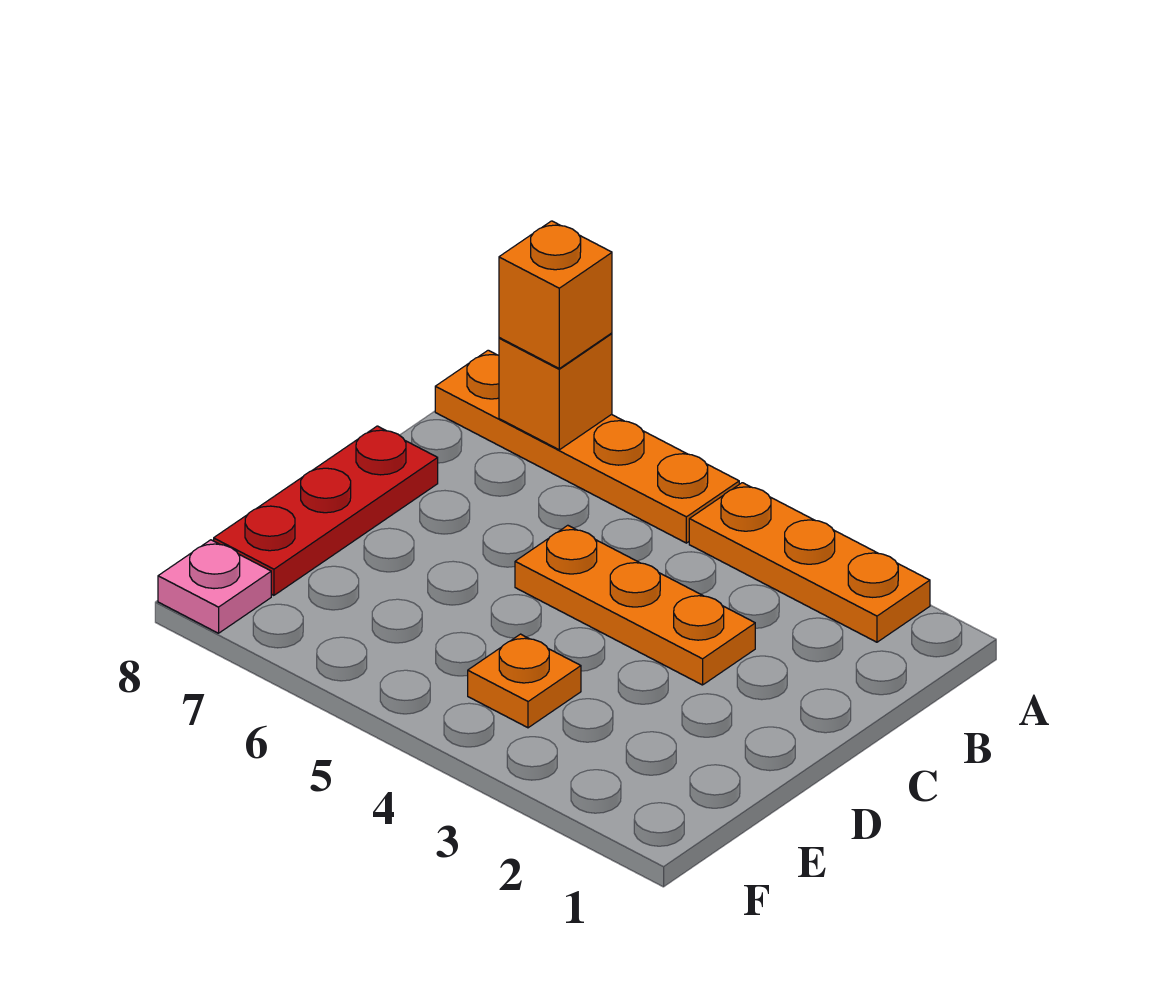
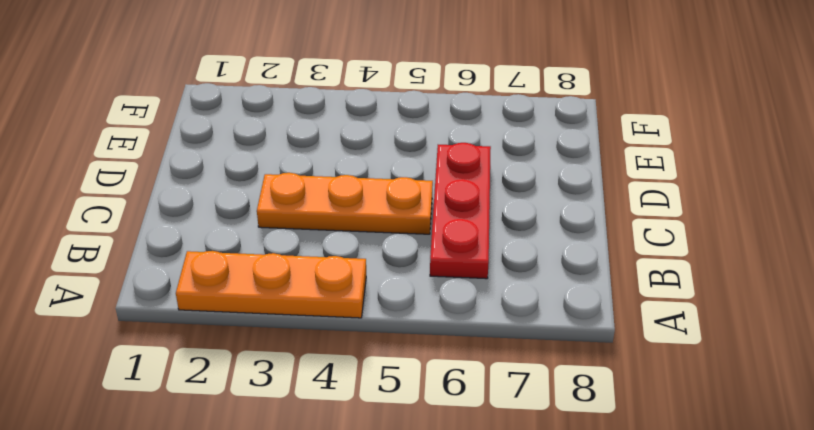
red plate B6:D6 level 1 -> red plate C8:E8 level 1
none -> orange plate A5:A8 level 1
none -> orange plate E4 level 1

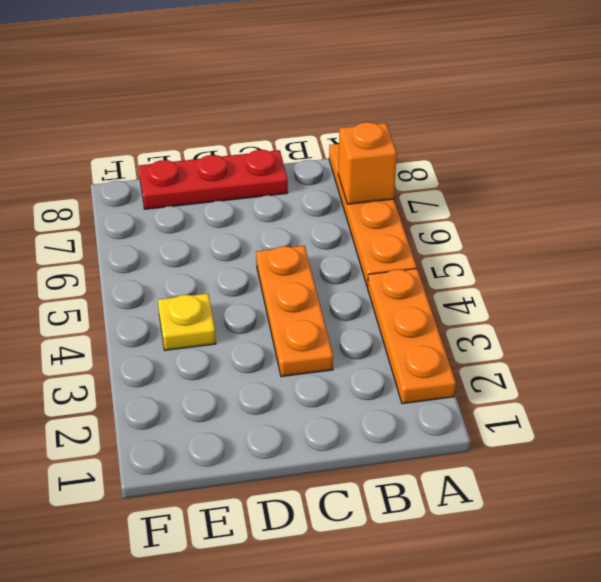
yellow plate E4 level 1 -> orange plate E4 level 1
none -> pink plate F8 level 1
none -> orange brick A7 level 3

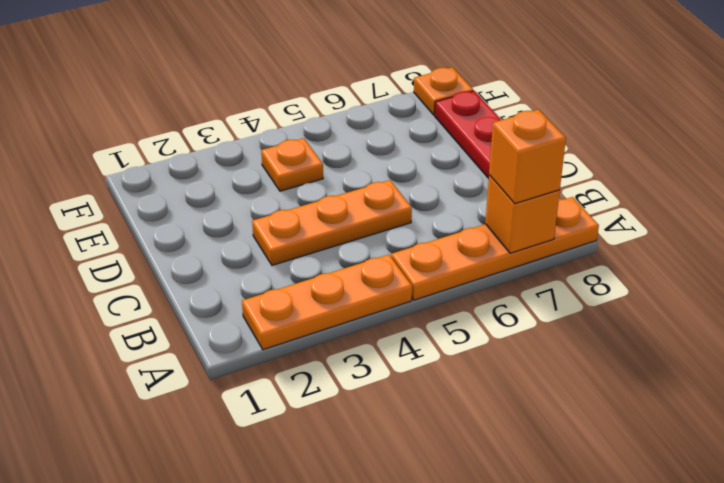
orange plate F8 level 1 -> pink plate F8 level 1

